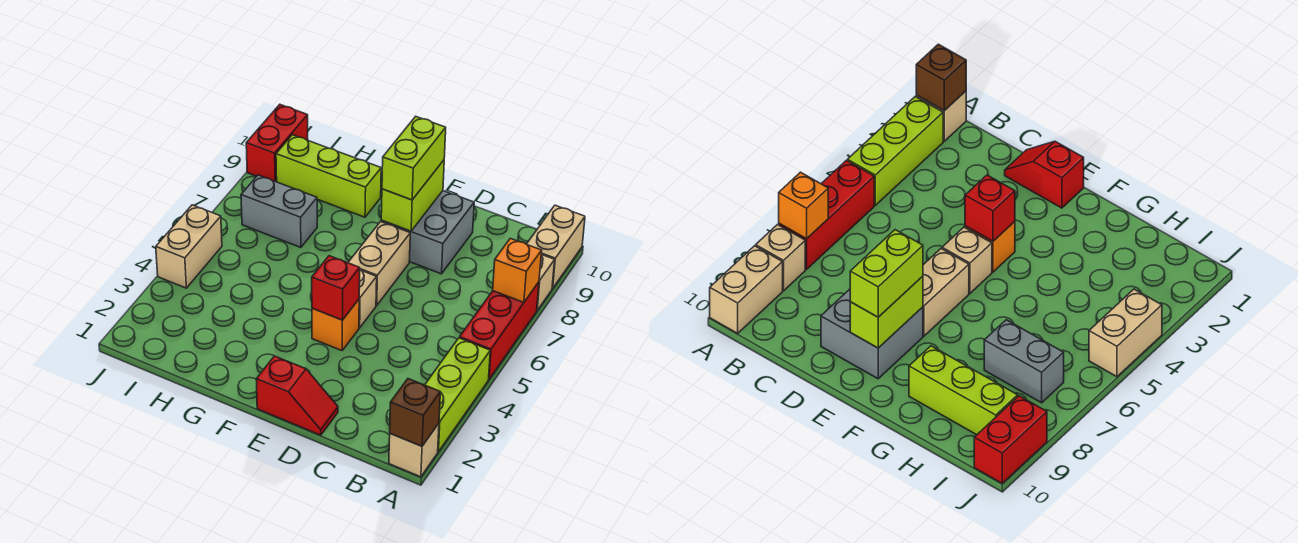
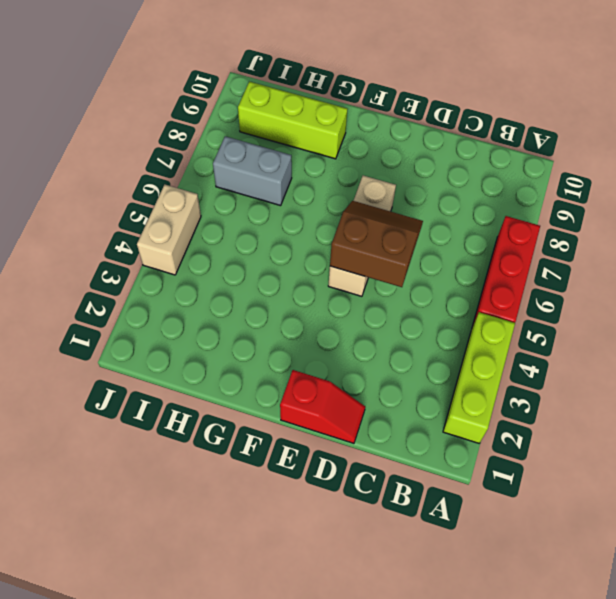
brown slope D5:E6 level 2 top 5 -> none
none -> tan brick A1 level 1
none -> tan brick A8 level 1
none -> tan brick A9:A10 level 1

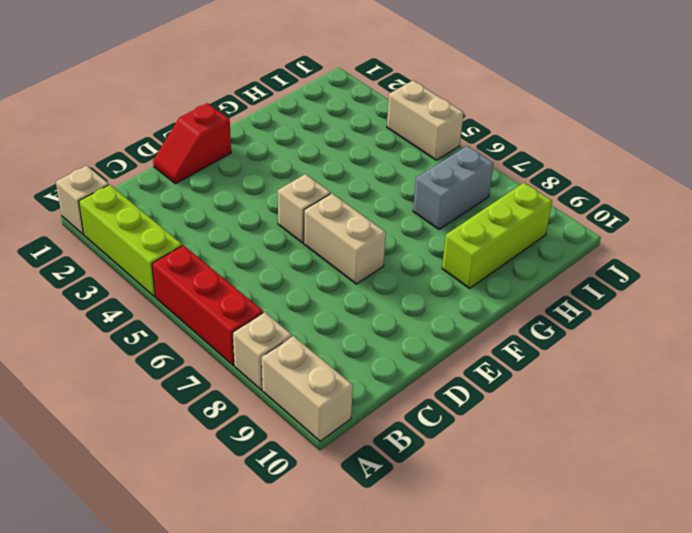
none -> grey brick D8:E9 level 1
none -> orange brick E4 level 1
none -> red brick J9:J10 level 1

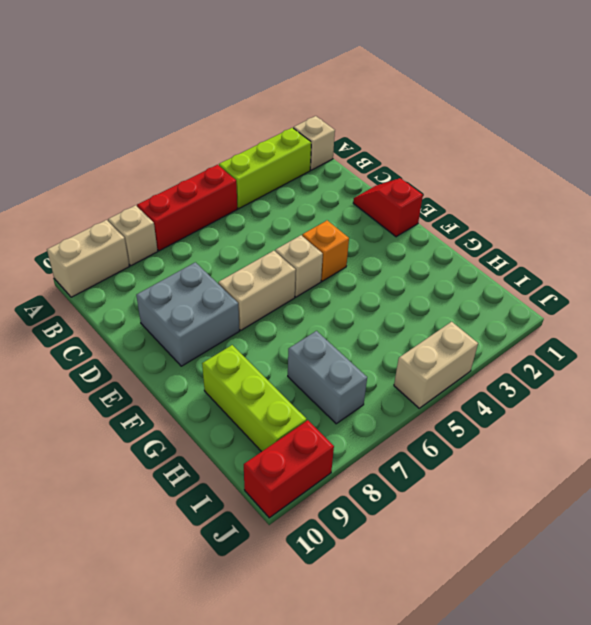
none -> brown brick A1 level 2
none -> orange brick A7 level 2
none -> red brick E4 level 2

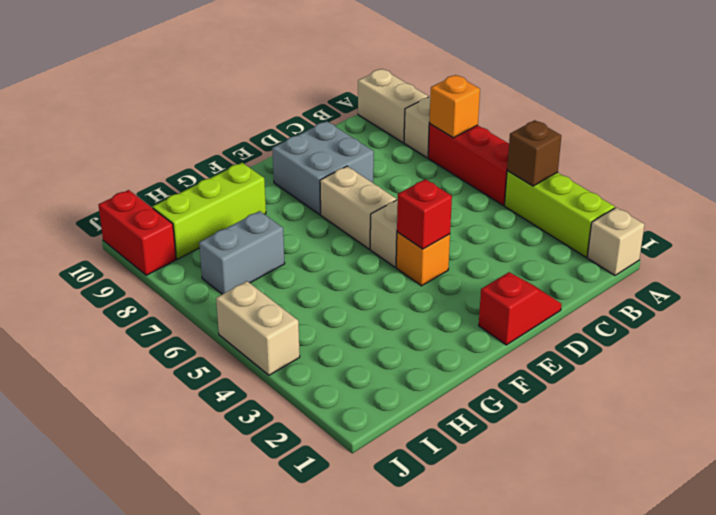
brown brick A4 level 2 -> brown brick A1 level 2
none -> lime brick E8:E9 level 2
none -> lime brick E8:E9 level 3

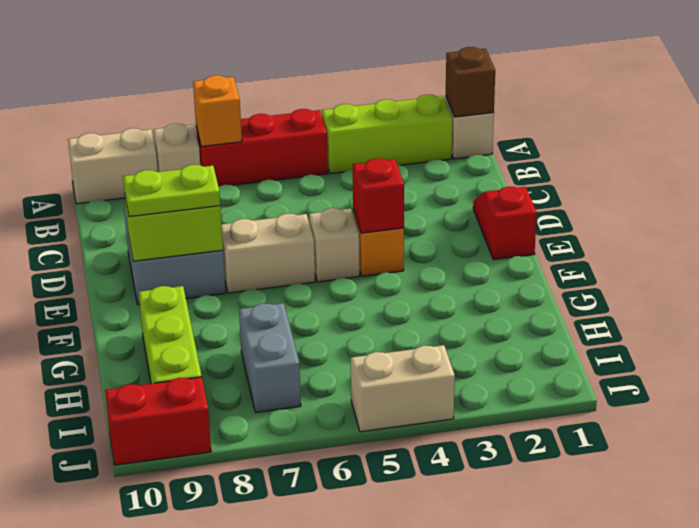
lime plate E8:E9 level 3 -> lime brick E8:E9 level 3

